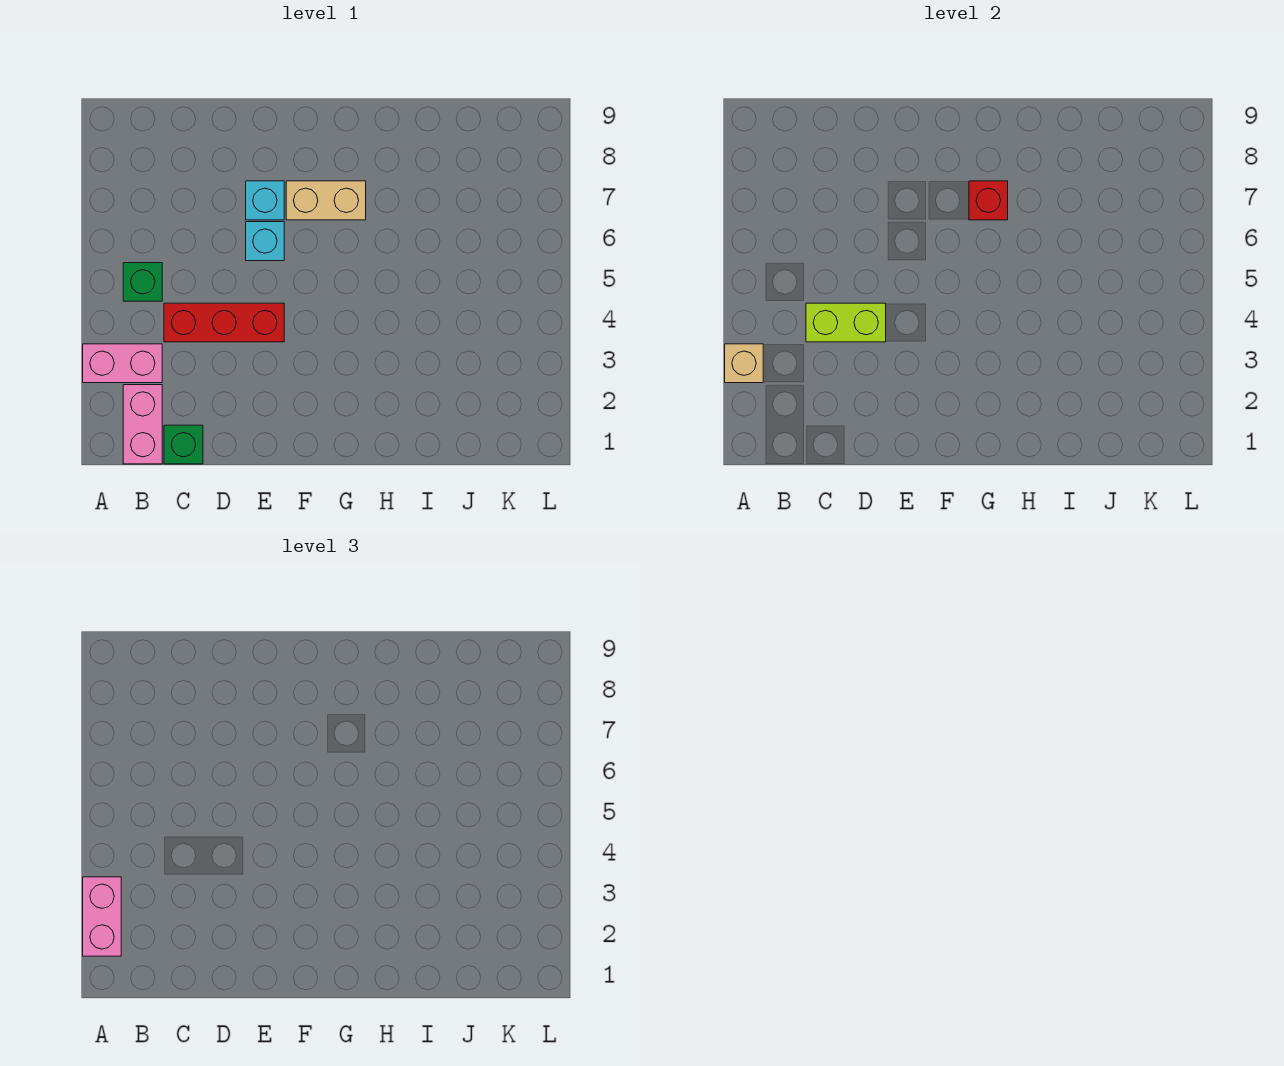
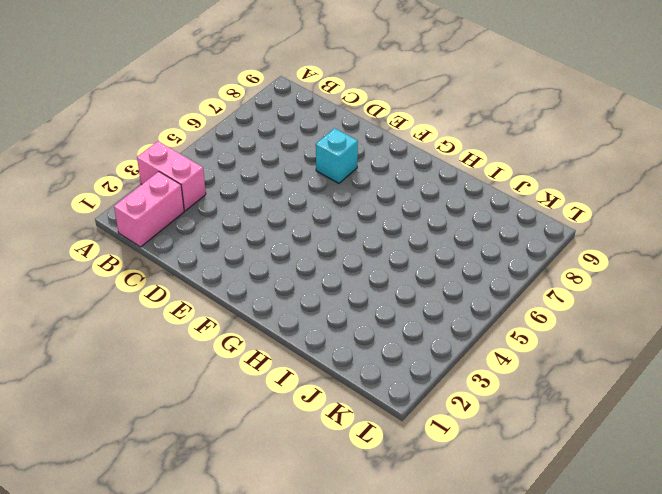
none -> green brick B5 level 1
none -> green brick C1 level 1
none -> red brick C4:E4 level 1

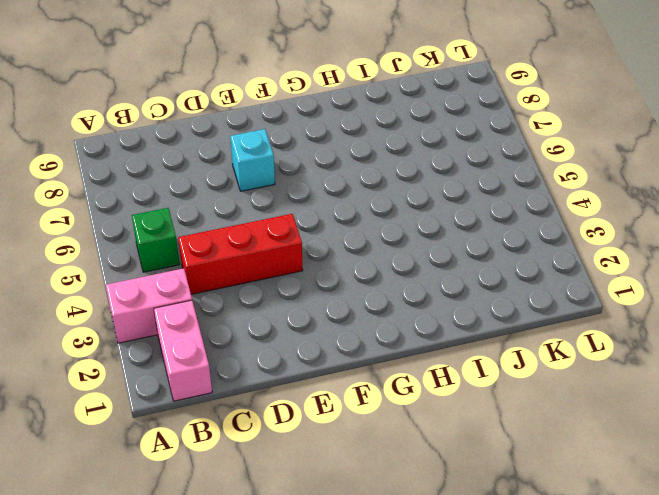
none -> green brick C1 level 1
none -> cyan brick E6 level 1
none -> tan brick F7:G7 level 1

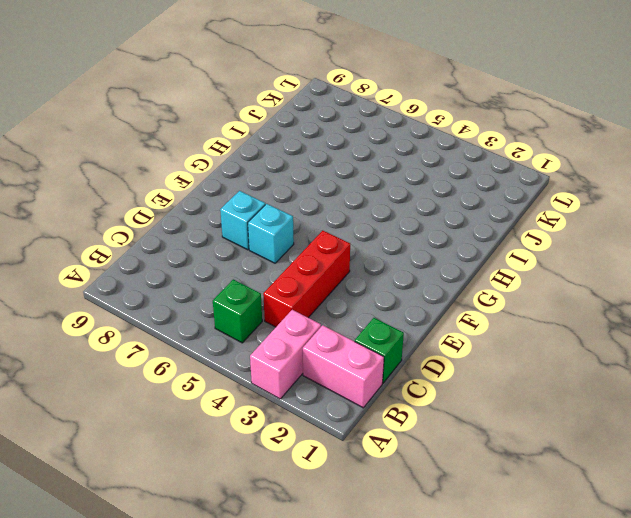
none -> tan brick F7:G7 level 1
none -> tan brick A3 level 2
none -> lime brick C4:D4 level 2

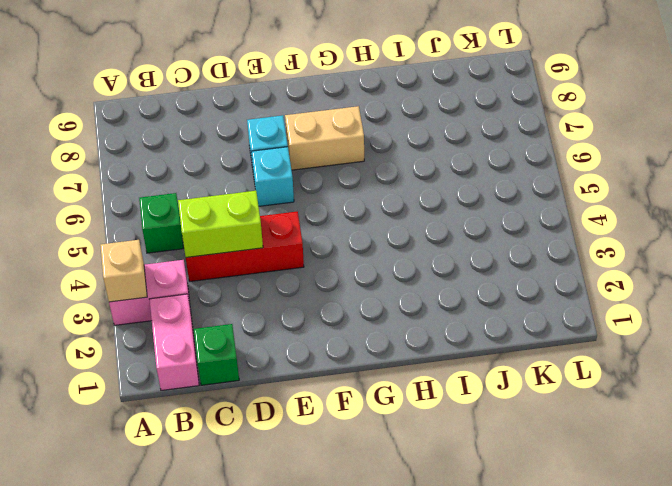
none -> red brick G7 level 2
none -> pink brick A2:A3 level 3

